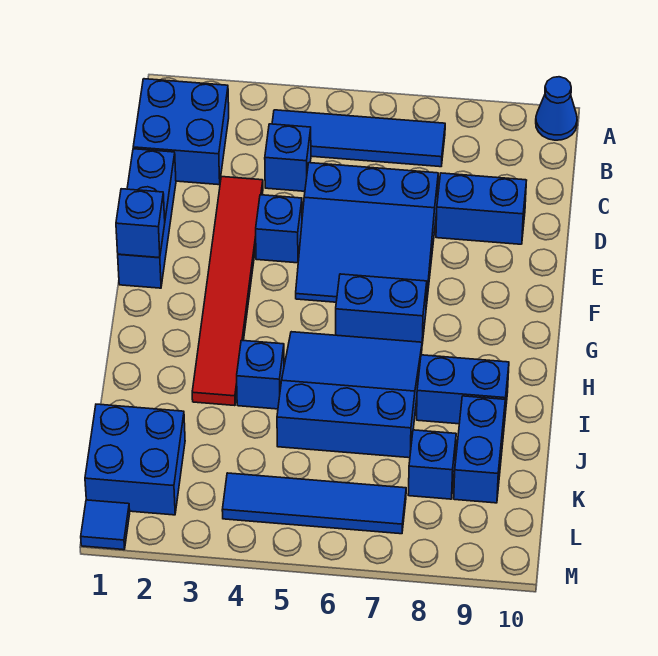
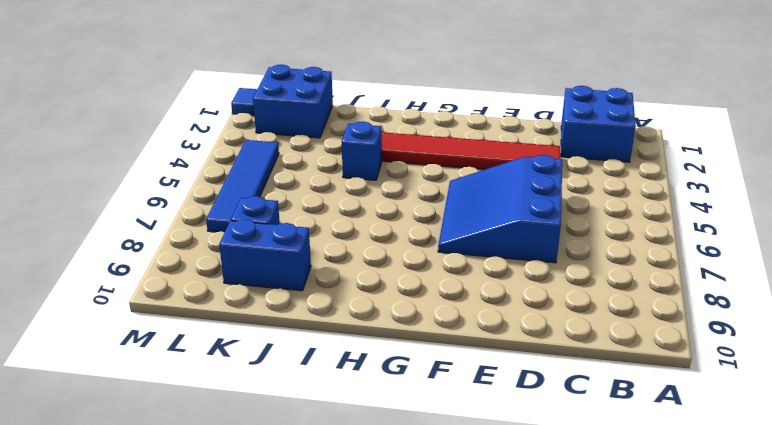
none -> blue cone A10 level 1
none -> blue tile B4:B7 level 1
none -> blue brick C4 level 1

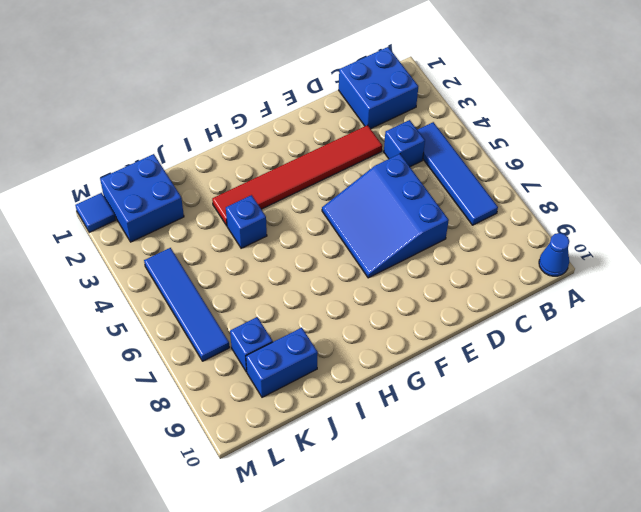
none -> blue brick D1:F1 level 1
none -> blue brick D8:D9 level 1
none -> blue brick E4 level 1

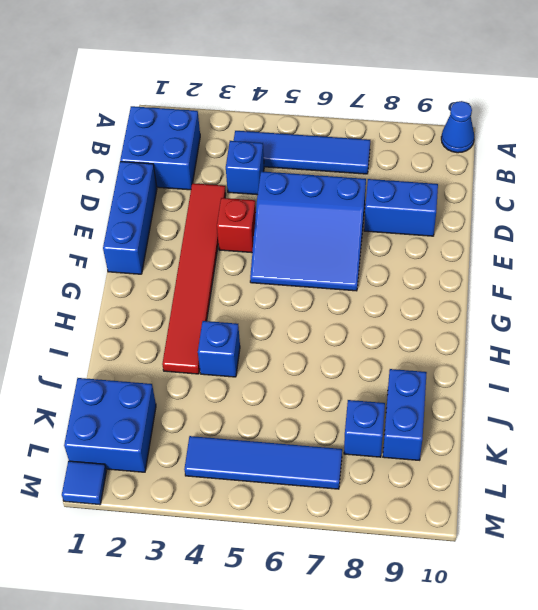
red brick E4 level 1 -> blue brick E4 level 1
none -> blue brick G6:G7 level 1
none -> blue slope H5:J7 level 1 top J
none -> blue brick I8:I9 level 1

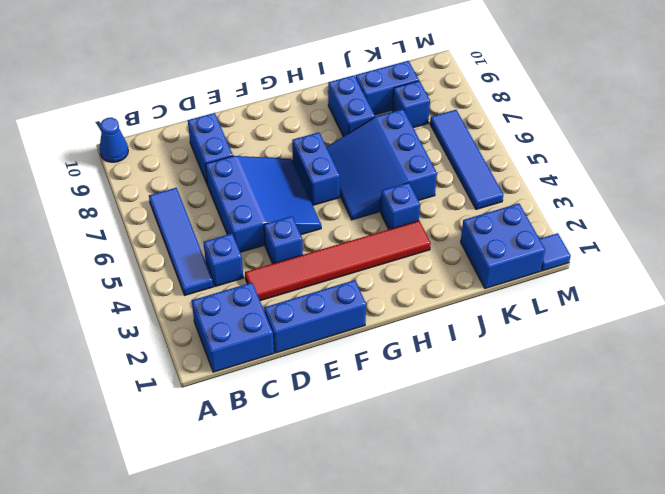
none -> blue brick F1 level 2

